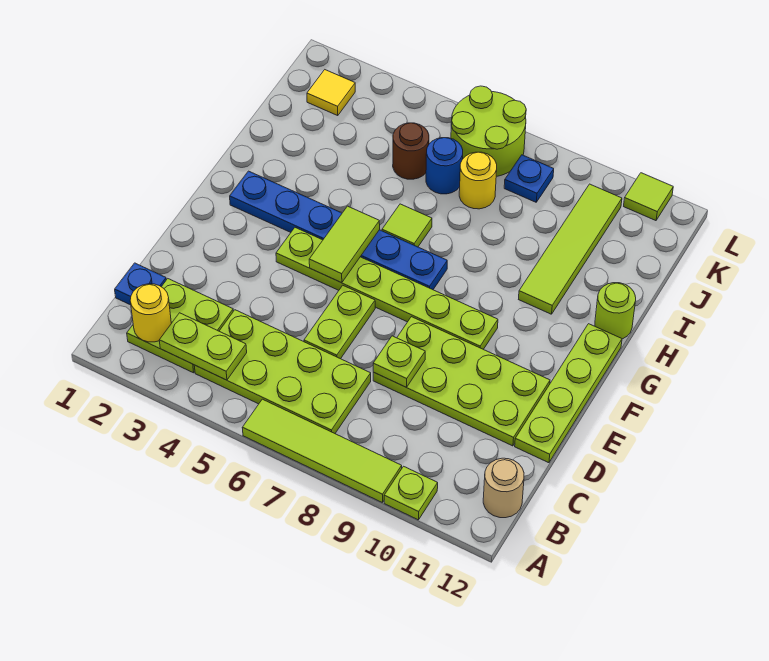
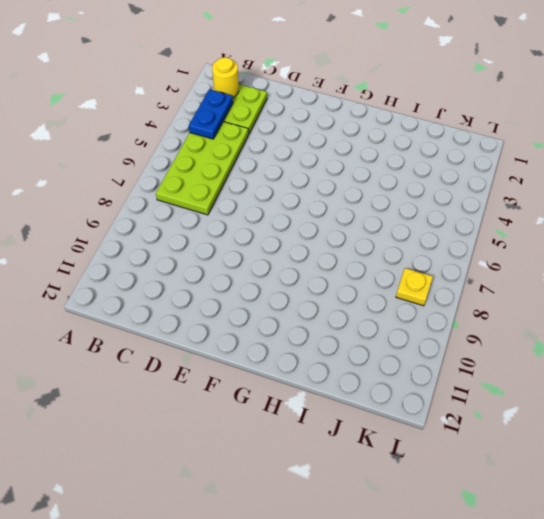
blue plate B3:B4 level 2 -> lime plate B3:B4 level 2
yellow plate K8 level 1 -> blue plate K8 level 1
none -> lime tile A6:A9 level 1
none -> lime plate A10 level 1
none -> tan round brick B12 level 1

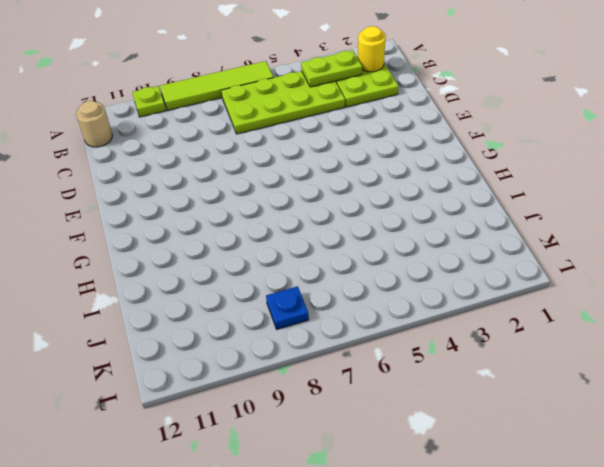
none -> blue plate C1 level 1
none -> lime plate D6:E6 level 1
none -> lime plate D8:E11 level 1

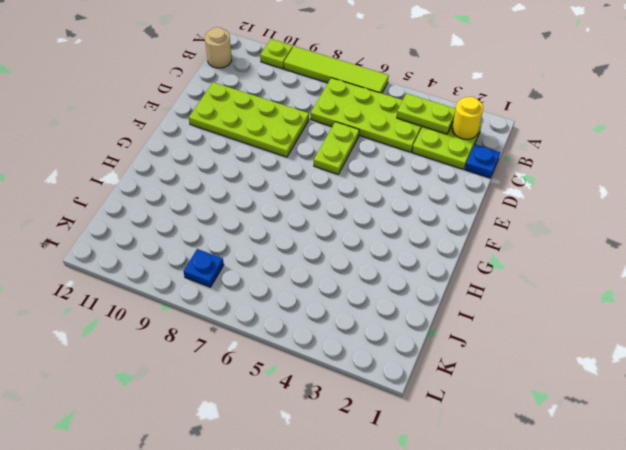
none -> lime plate D12:G12 level 1
none -> lime plate F4:F9 level 1
none -> blue plate G2:G7 level 1

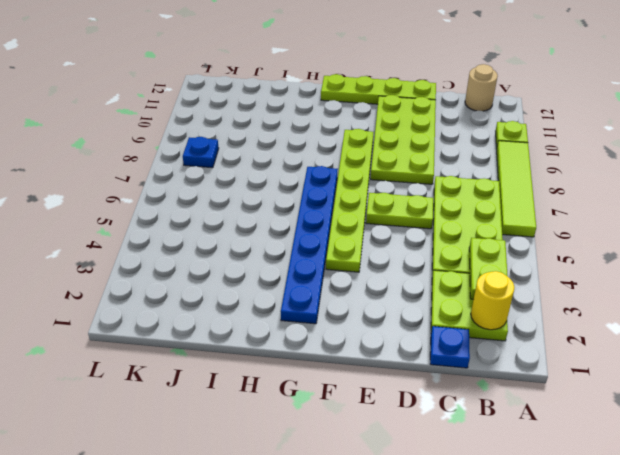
none -> lime tile H6 level 1
none -> lime tile H10:K10 level 1
none -> lime round brick H12 level 1

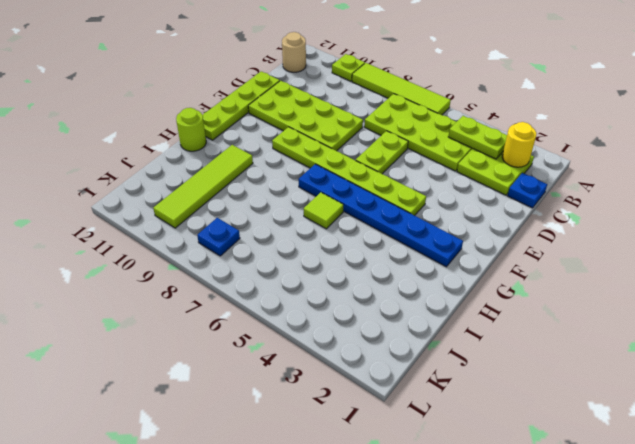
none -> brown round brick J5 level 1
none -> blue round brick J6 level 1
none -> yellow round brick J7 level 1

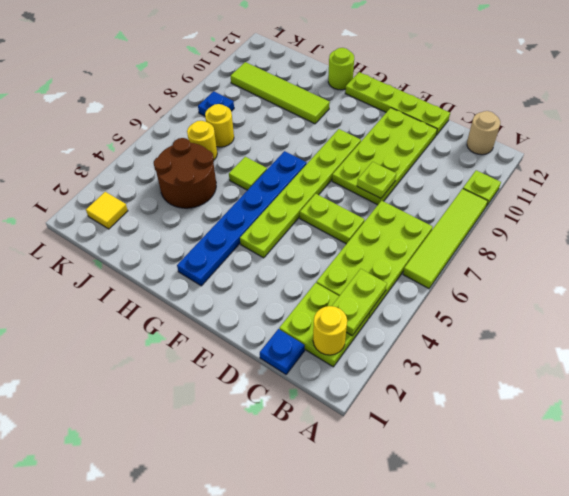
brown round brick I4:J5 level 1 -> brown round brick J5 level 1
yellow round brick J6 level 1 -> blue round brick J6 level 1
none -> lime round brick K6:L7 level 1
none -> lime tile L11 level 1
none -> lime tile F5:G5 level 2

